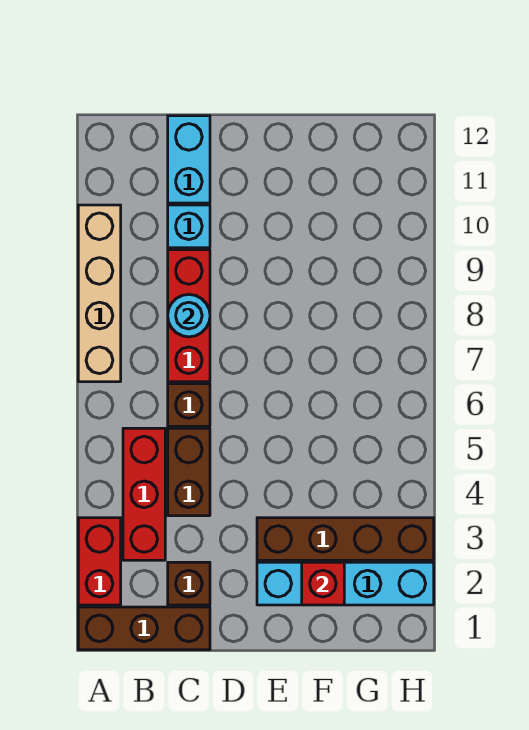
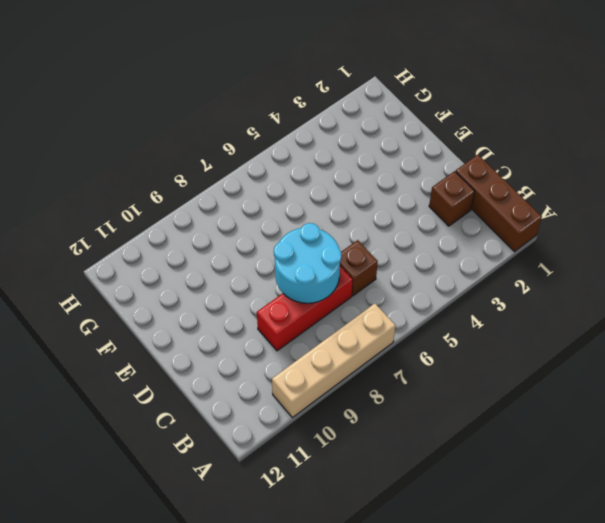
cyan round brick C7:D8 level 2 -> cyan round brick C8 level 2
none -> red brick A2:A3 level 1
none -> red brick B3:B5 level 1
none -> brown brick C4:C5 level 1

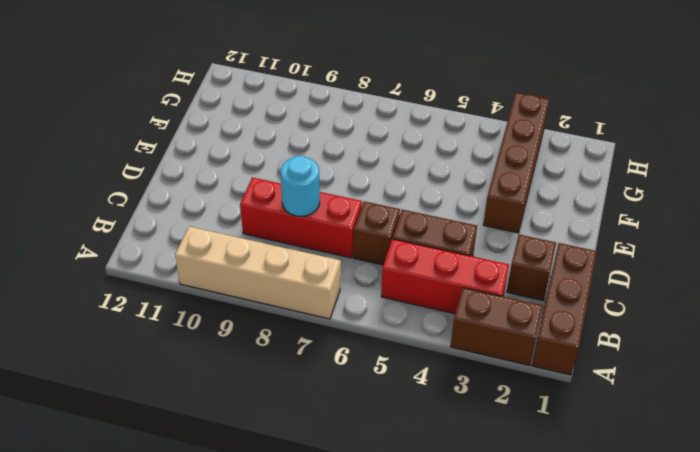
brown brick A2:A3 level 1 -> red brick A2:A3 level 1
none -> cyan brick C10 level 1
none -> cyan brick C11:C12 level 1
none -> cyan brick E2:H2 level 1

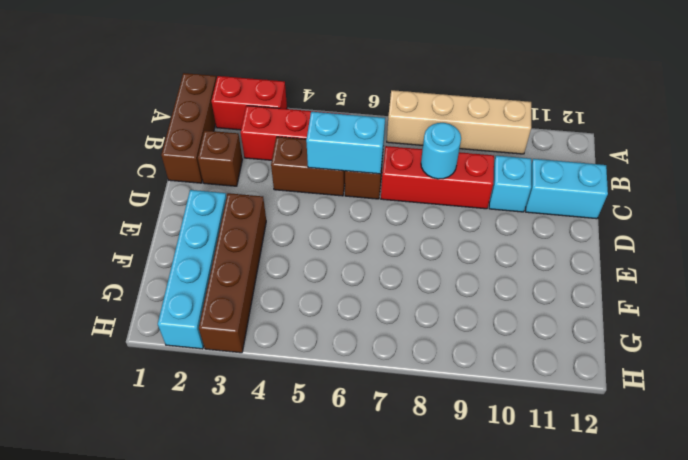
cyan brick C5:C6 level 2 -> none
none -> red brick F2 level 2

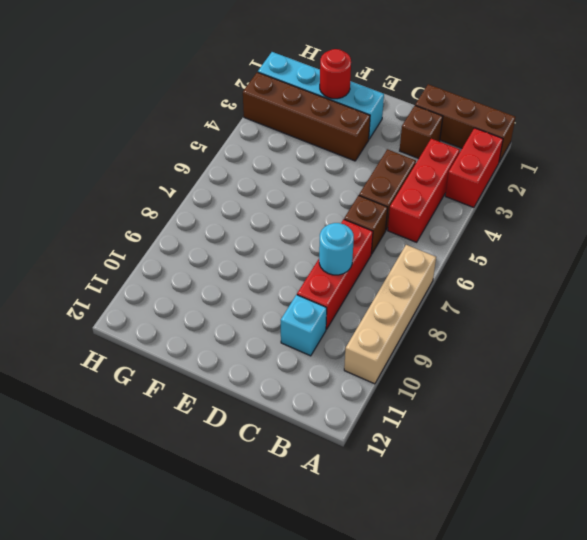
red round brick F2 level 2 -> red brick F2 level 2
none -> cyan brick C11:C12 level 1

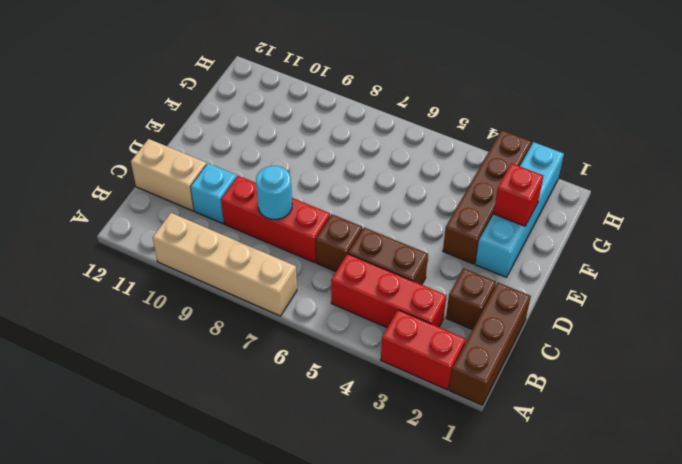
tan brick C11:C12 level 1 -> cyan brick C11:C12 level 1

